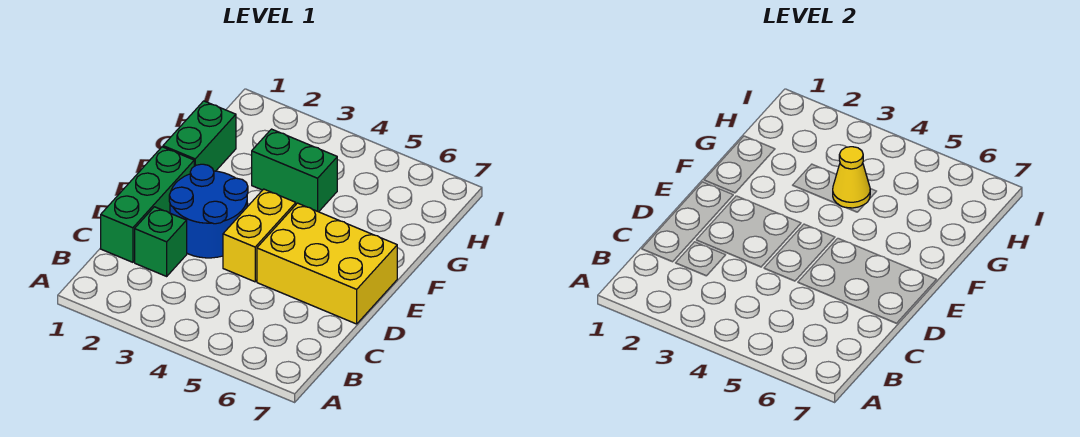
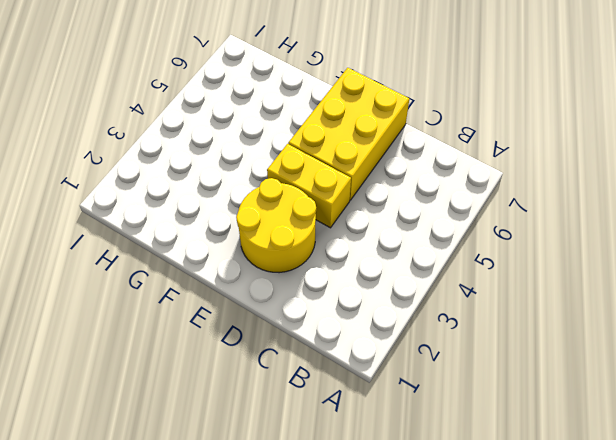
yellow round brick D2:E3 level 1 -> blue round brick D2:E3 level 1
none -> green brick C1:E1 level 1
none -> green brick C2 level 1

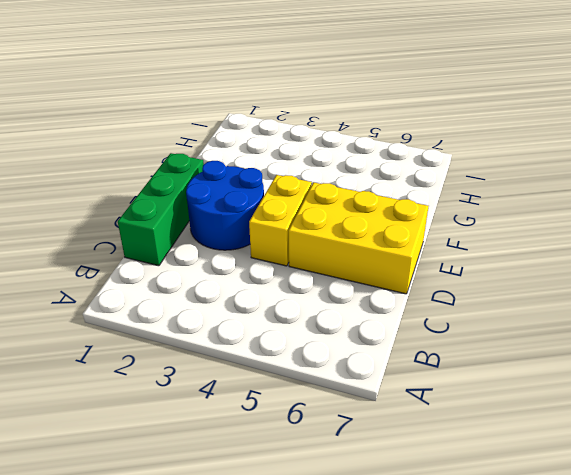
none -> green brick C2 level 1
none -> green brick F1:G1 level 1

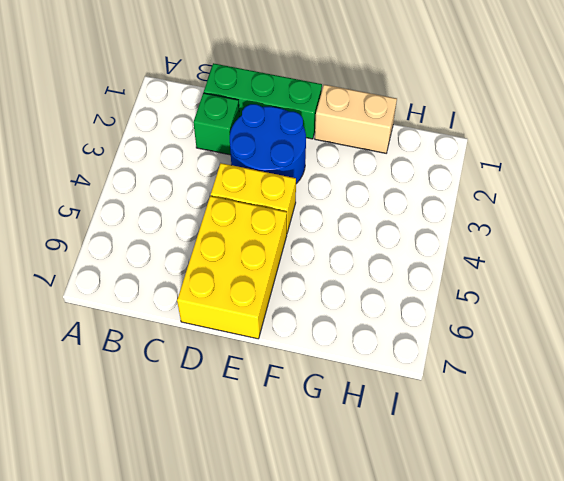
tan brick F1:G1 level 1 -> green brick F1:G1 level 1
none -> green brick G3:G4 level 1
none -> yellow cone G4 level 2

